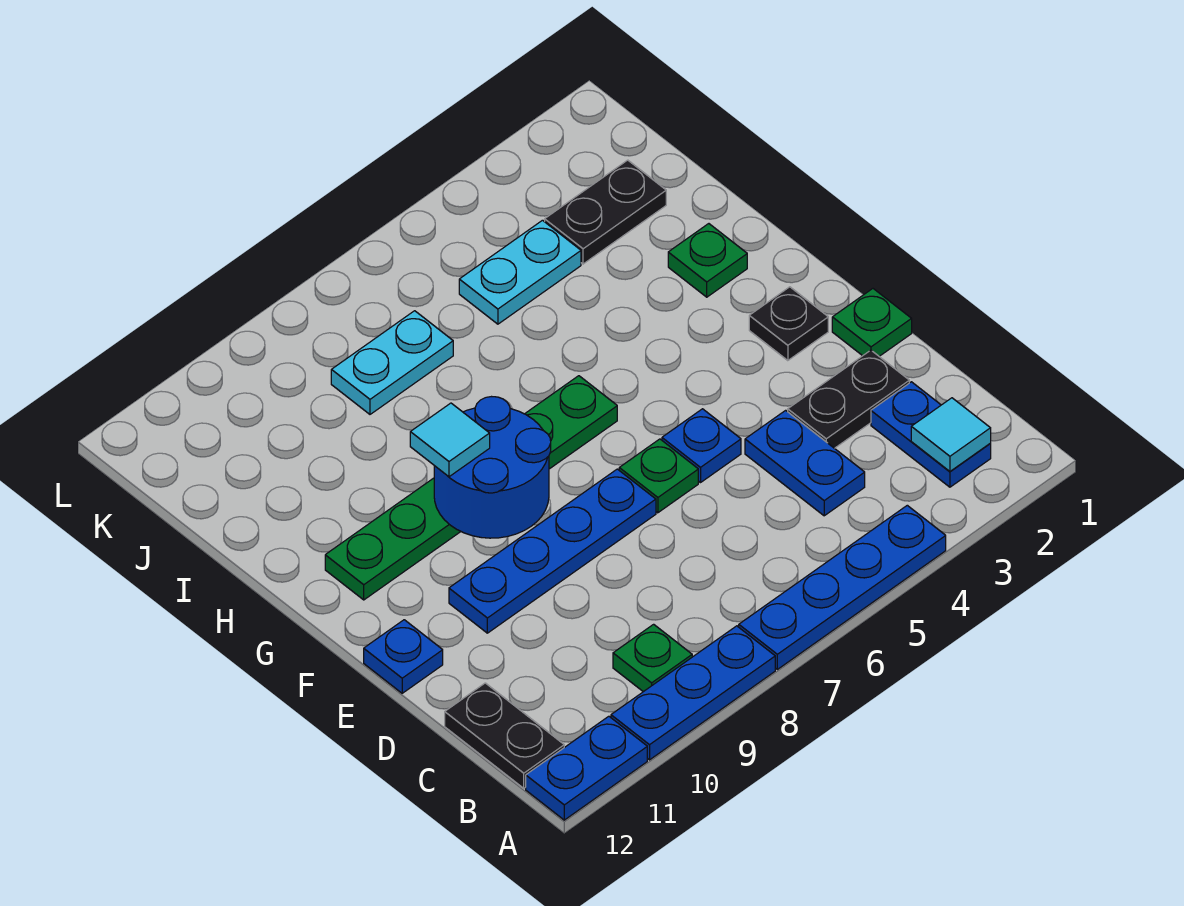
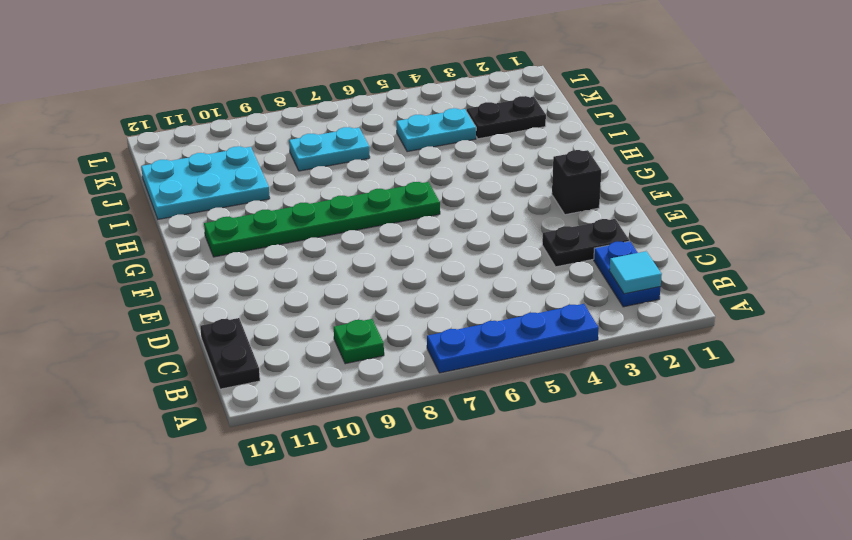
black brick F2 level 1 -> black plate F2 level 1
cyan plate I10:J12 level 1 -> none
none -> blue plate A8:A10 level 1
none -> blue plate A11:A12 level 1
none -> blue plate C4:D4 level 1

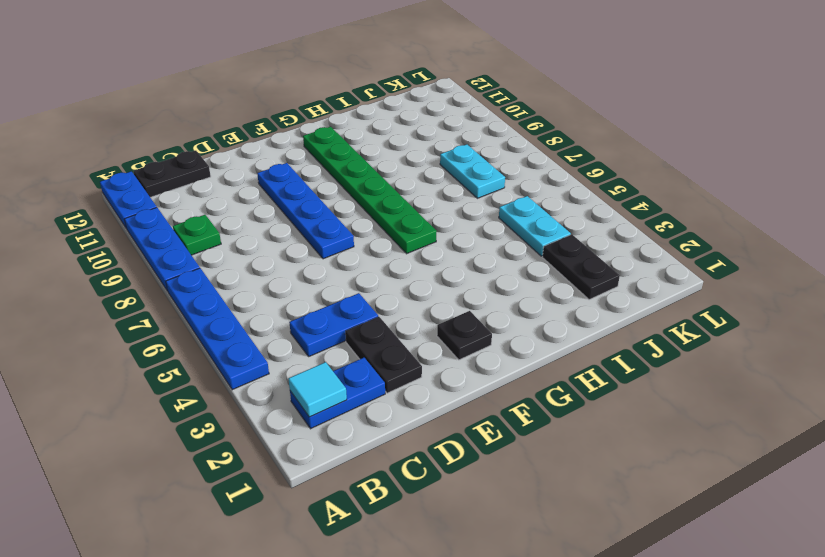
none -> green plate E1 level 1
none -> blue plate E5 level 1
none -> green plate E6 level 1

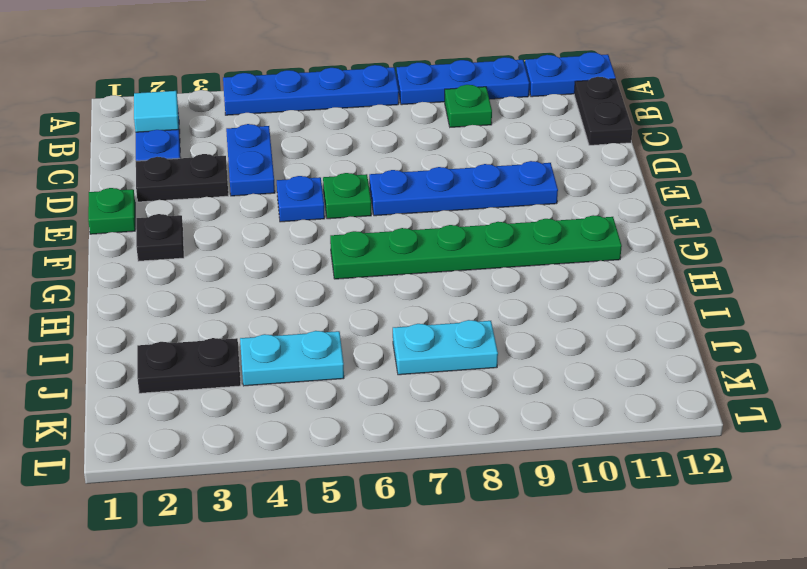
none -> blue plate E12 level 1
none -> green plate H2 level 1
none -> blue round brick F8:G9 level 2

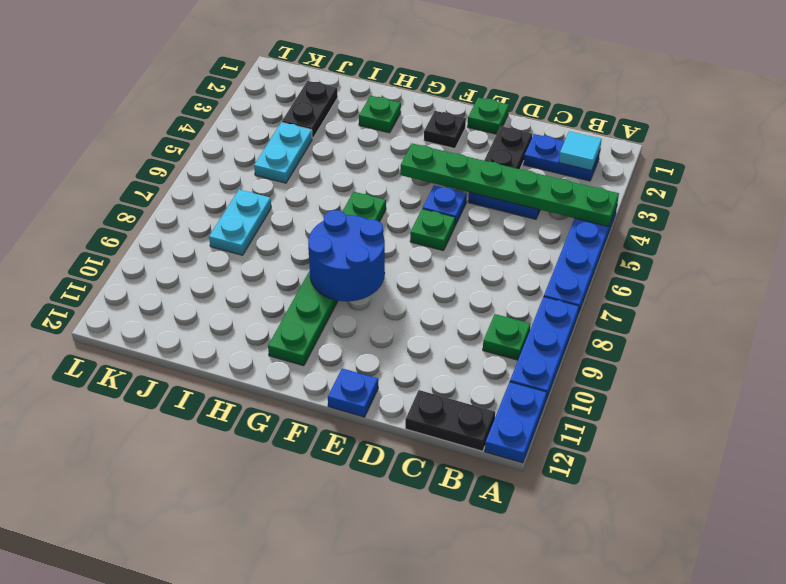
green plate A4:F4 level 2 -> none
none -> blue plate E7:E10 level 1
none -> cyan tile G9 level 3

